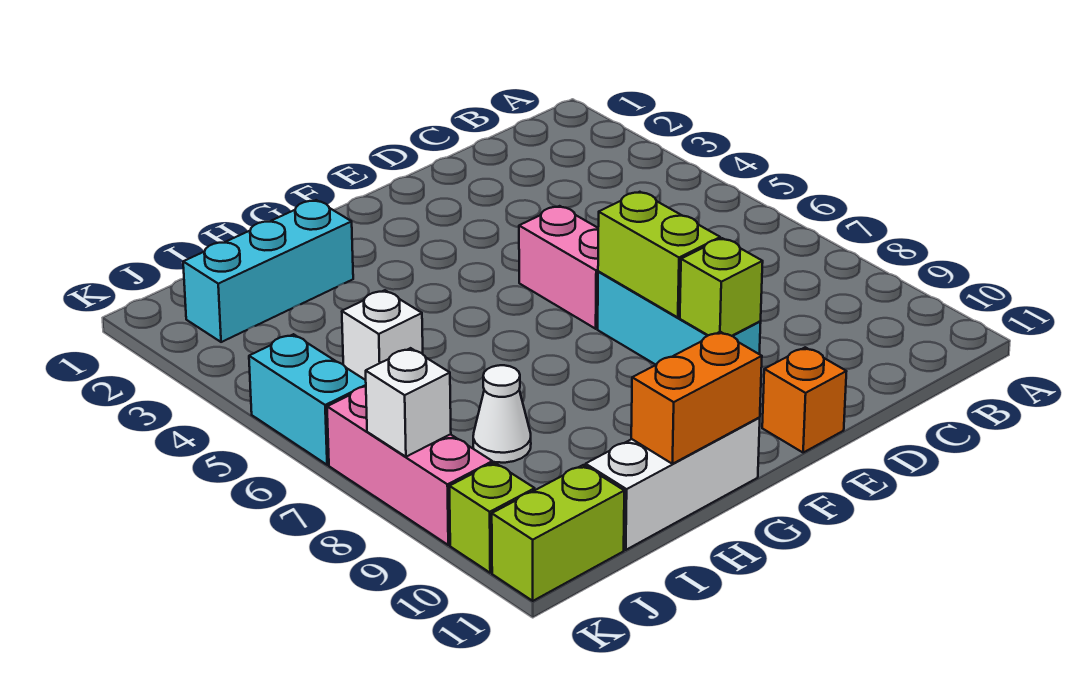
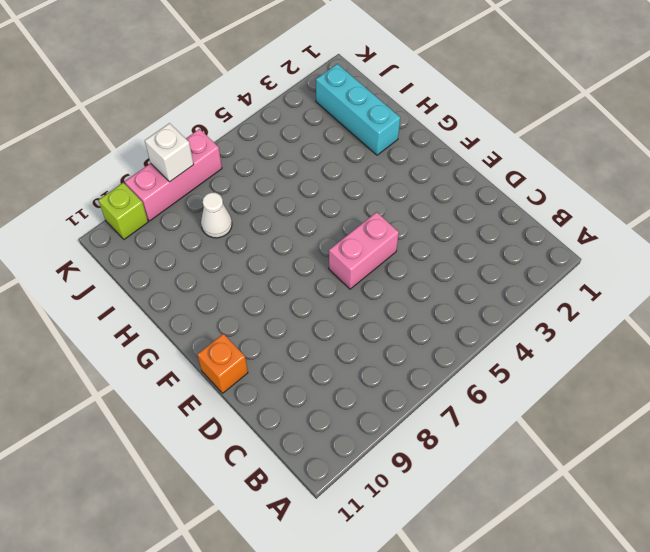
none -> cyan brick E7:E9 level 1
none -> white brick G11:I11 level 1
none -> white brick I5 level 1

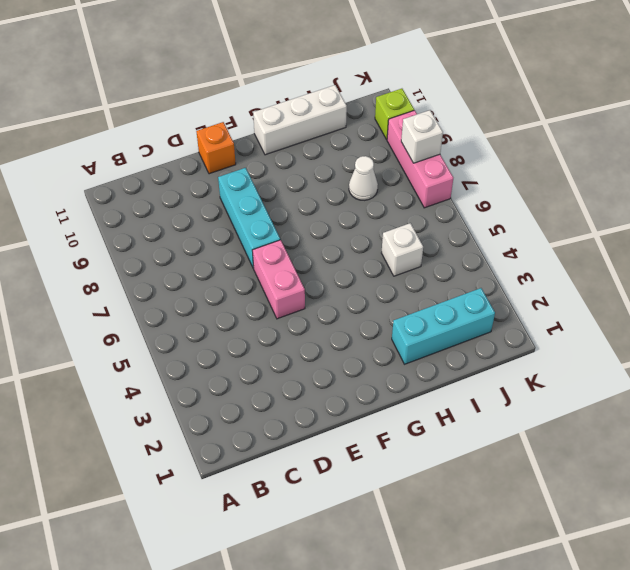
none -> lime brick J11:K11 level 1
none -> cyan brick K5:K6 level 1
none -> lime brick E7:E8 level 2

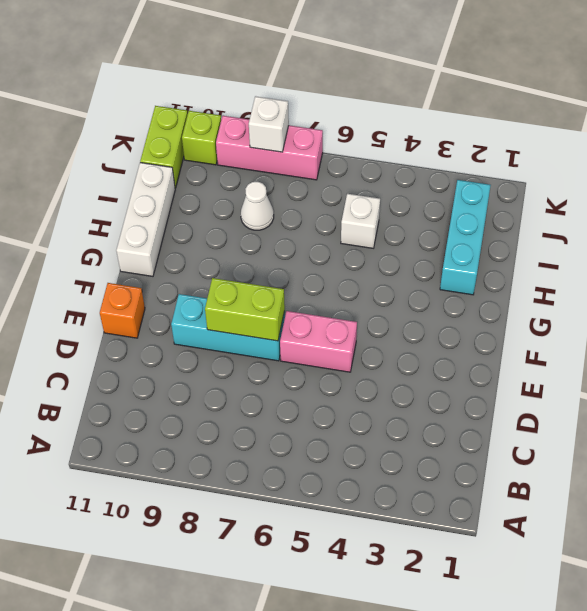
none -> cyan brick K5:K6 level 1
none -> lime brick E9 level 2
none -> orange brick G11:H11 level 2

